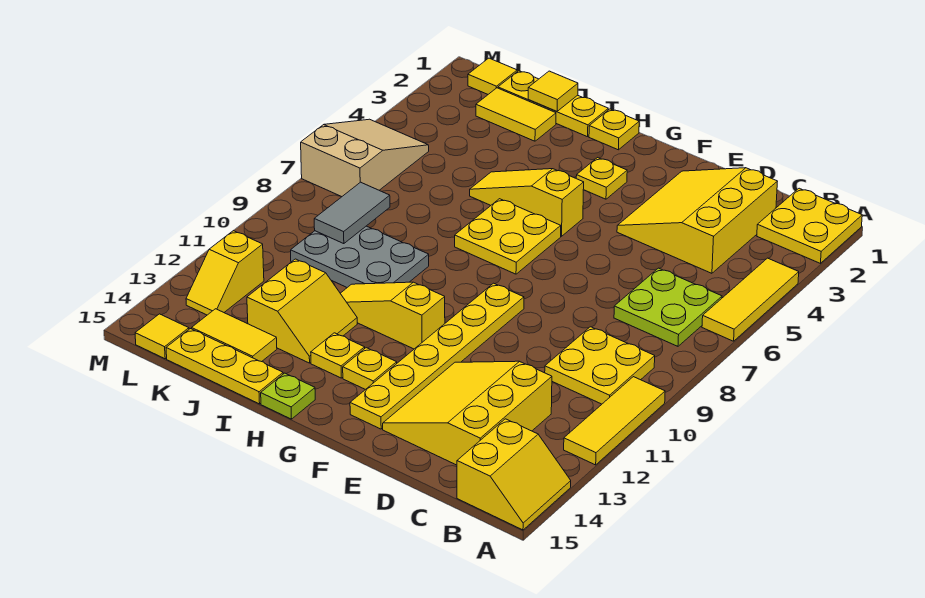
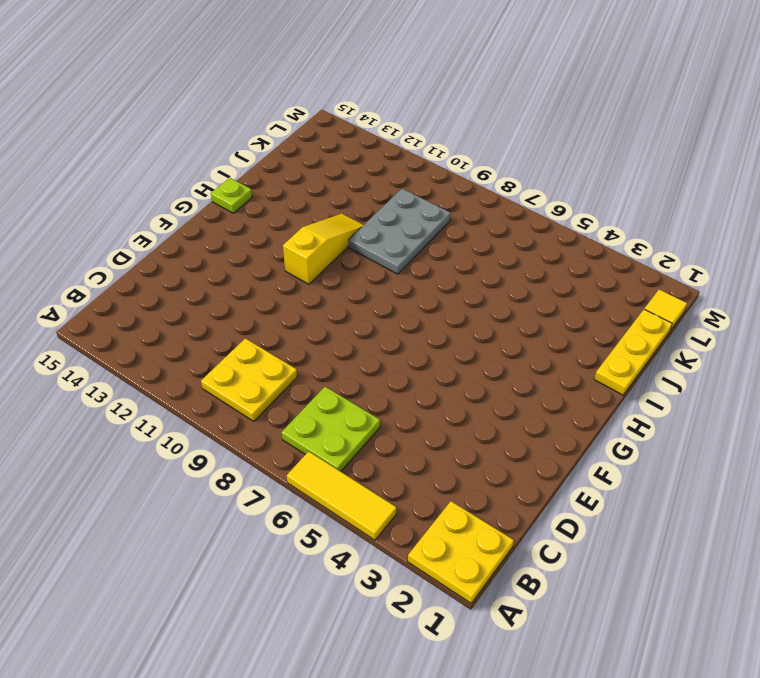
none -> yellow tile A10:A12 level 1
none -> yellow slope A14:B15 level 1 top B
none -> yellow slope C2:E4 level 1 top C

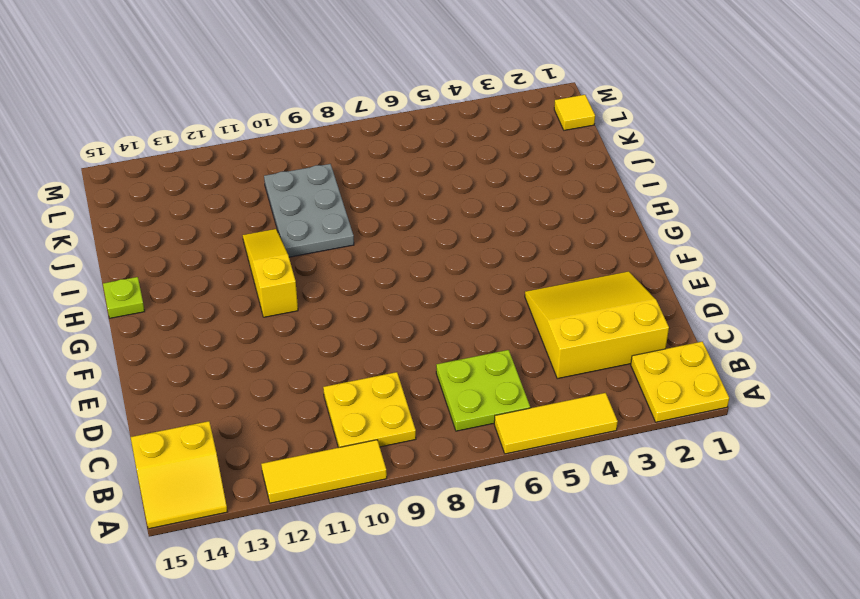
none -> yellow slope C12:E14 level 1 top C
none -> yellow plate F9:F14 level 1
none -> yellow plate G3 level 1

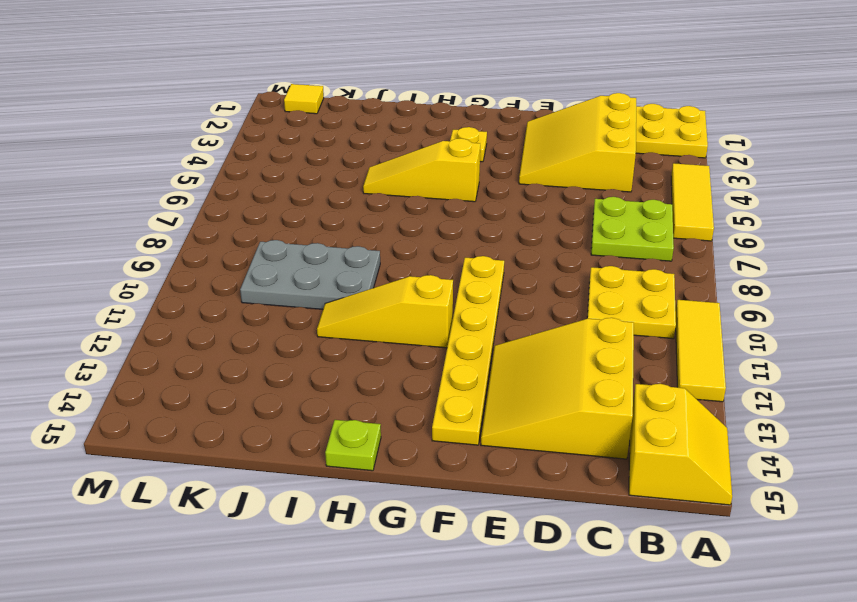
none -> yellow plate G6:H7 level 1
none -> yellow plate G13 level 1
none -> yellow plate H1 level 1

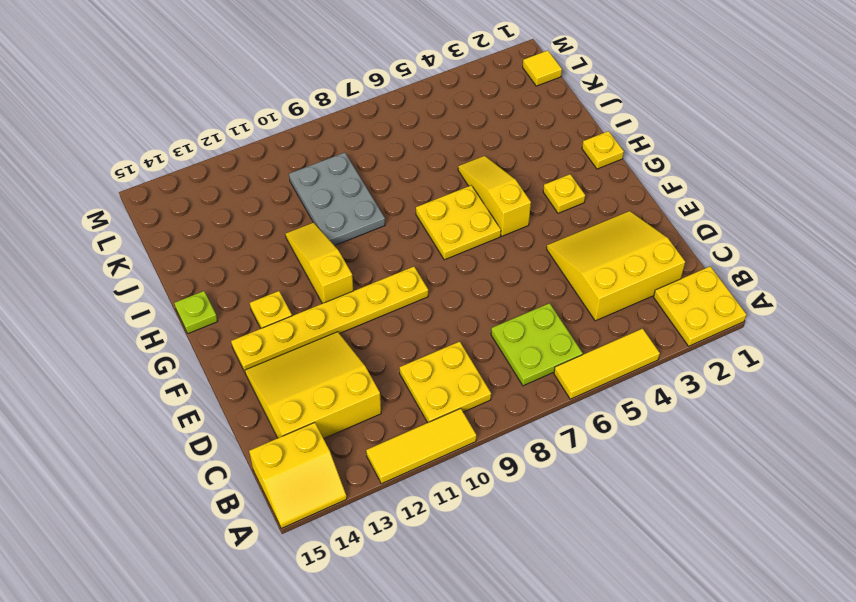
none -> yellow plate H13 level 1
none -> yellow plate I1:K1 level 1
none -> yellow slope I12:J13 level 1 top J

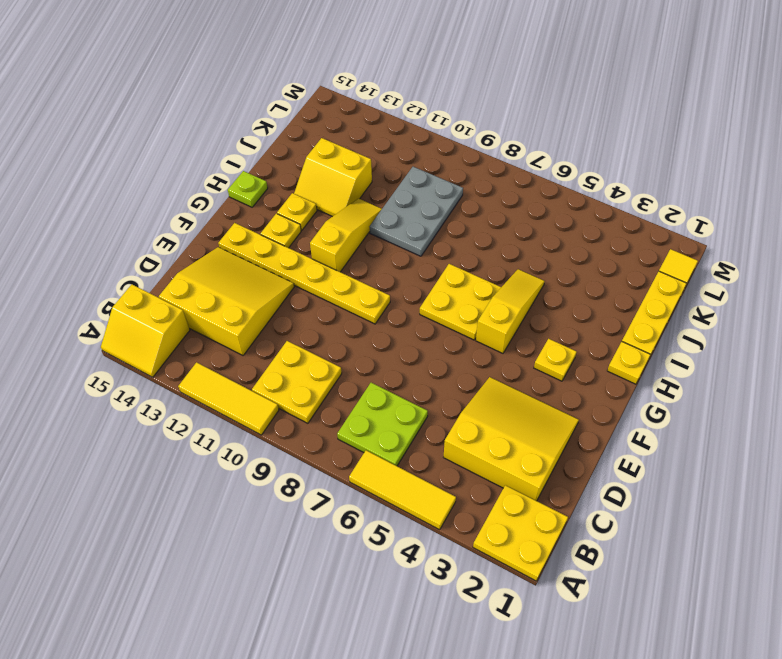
none -> yellow plate I15:K15 level 1
none -> yellow tile J2:K2 level 1
none -> yellow tile J14:K14 level 1

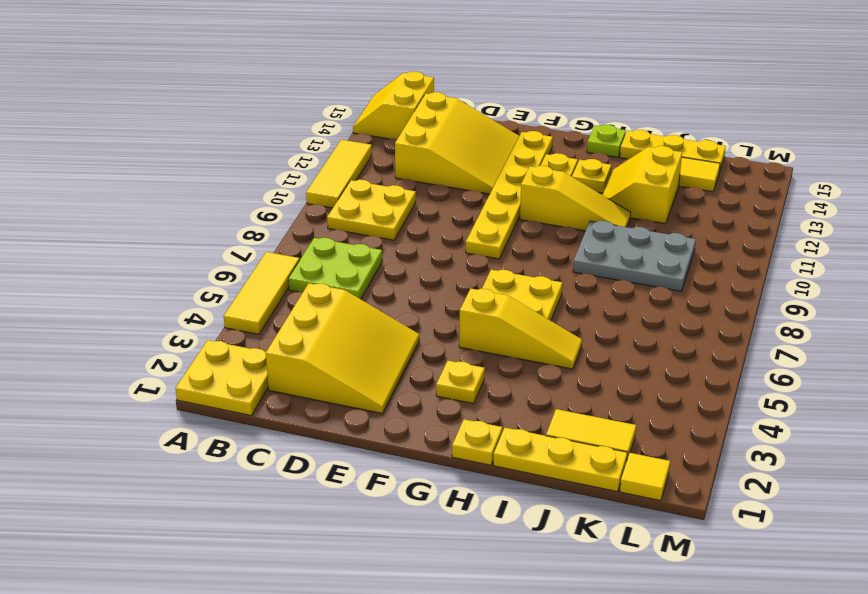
none -> tan slope L5:M7 level 1 top 7
none -> yellow slope L12:L13 level 1 top 12
none -> yellow tile L15 level 1

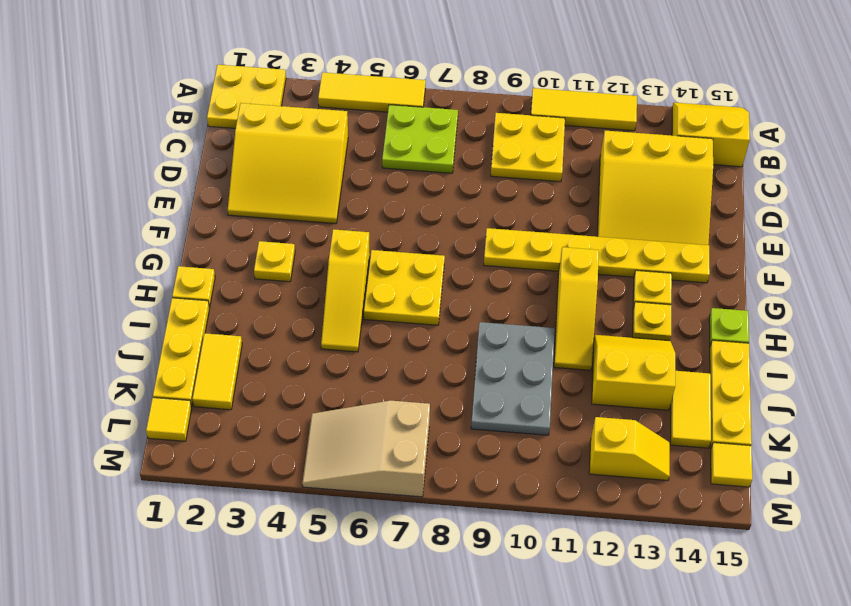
none -> yellow tile J1 level 2
none -> grey tile K8:K9 level 2

